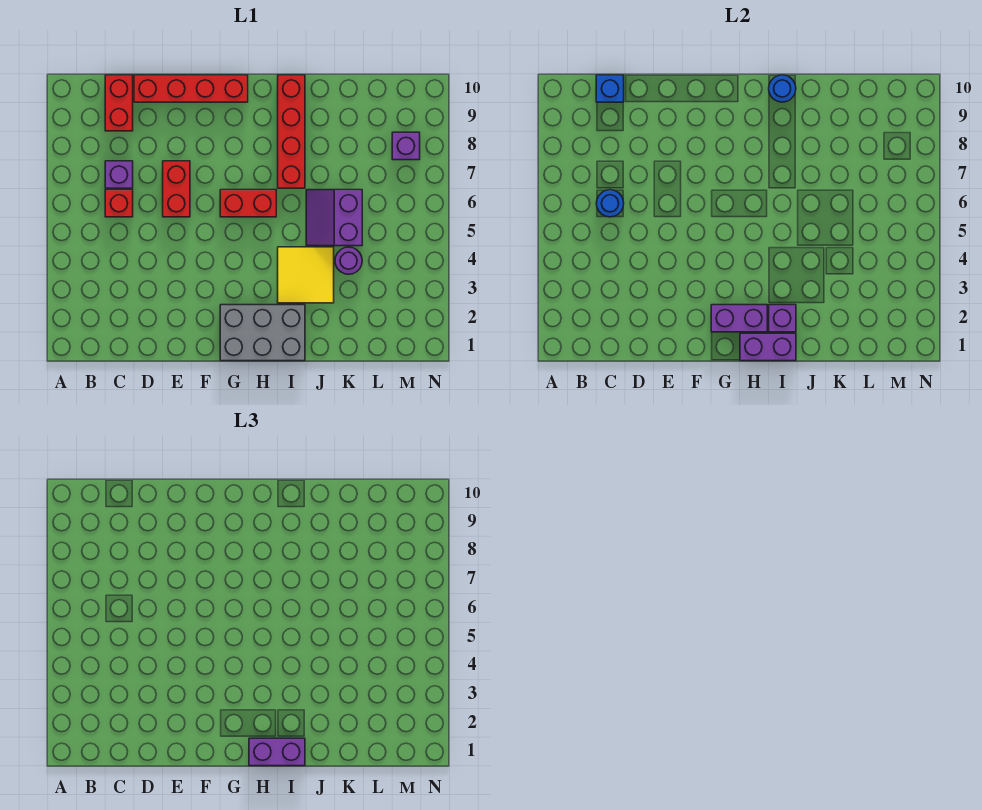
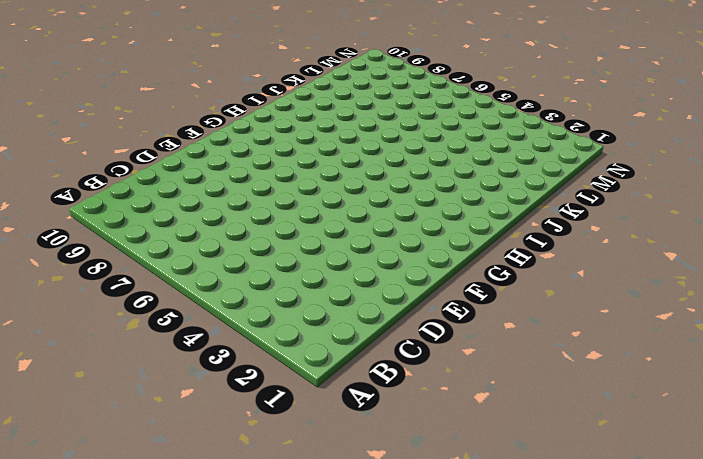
none -> red brick C6 level 1
none -> purple brick C7 level 1
none -> red brick C9:C10 level 1

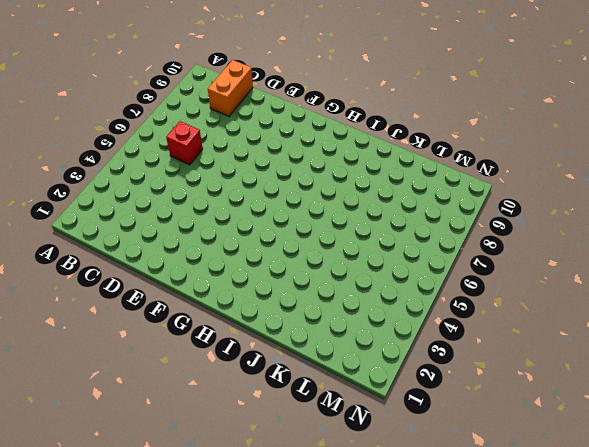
orange brick C9:C10 level 1 -> red brick C9:C10 level 1
none -> purple brick C7 level 1
none -> red brick D10:G10 level 1
none -> red brick E6:E7 level 1

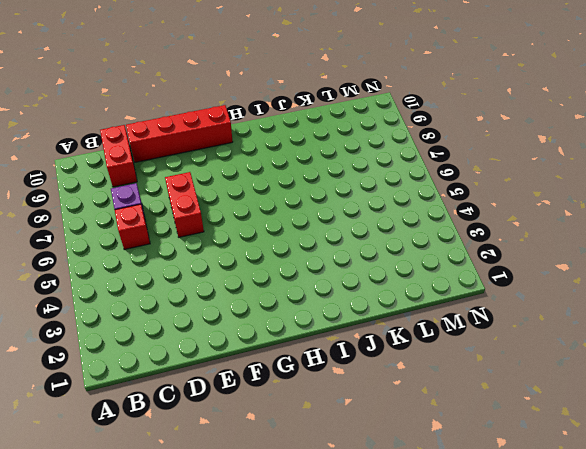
none -> grey brick G1:I2 level 1
none -> red brick G6:H6 level 1
none -> yellow tile I3:J4 level 1

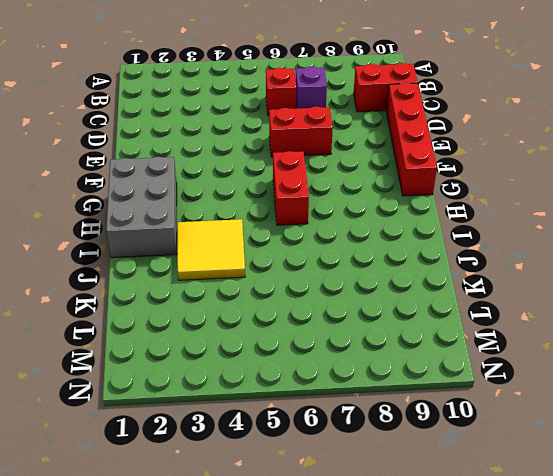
none -> red brick I7:I10 level 1
none -> purple slope J5:K6 level 1 top K
none -> purple round brick K4 level 1

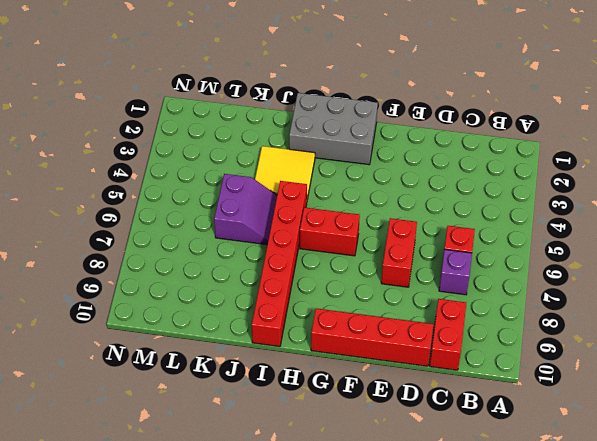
red brick I5:I10 level 1 -> red brick I7:I10 level 1
none -> purple round brick K4 level 1
none -> purple brick M8 level 1
none -> blue round brick C6 level 2

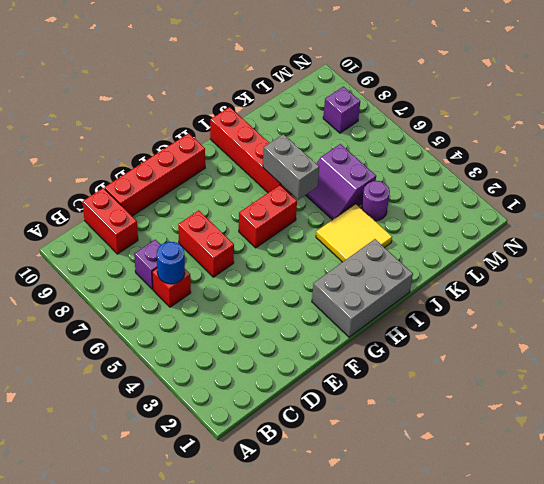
grey brick I6:I7 level 2 -> none
none -> blue brick C10 level 2
none -> purple brick G2:H2 level 2
none -> purple brick H1:I1 level 2

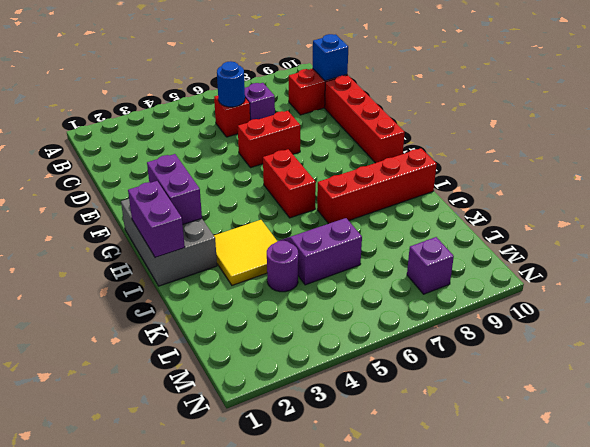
none -> purple brick I2 level 2
none -> blue round brick I10 level 2
none -> purple brick H1:I1 level 3

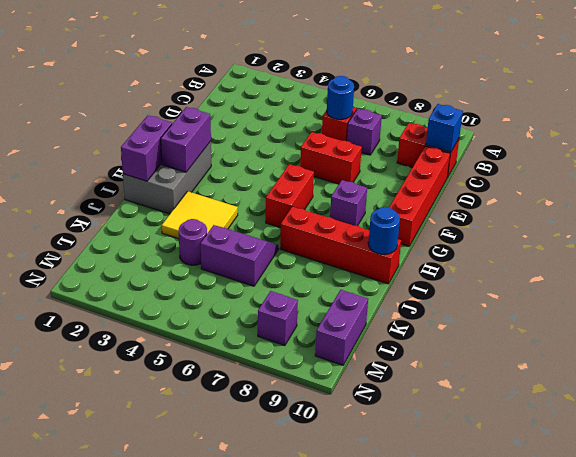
purple brick G8 level 1 -> purple brick I2 level 2
purple brick L10:M10 level 1 -> purple brick H1:I1 level 3

